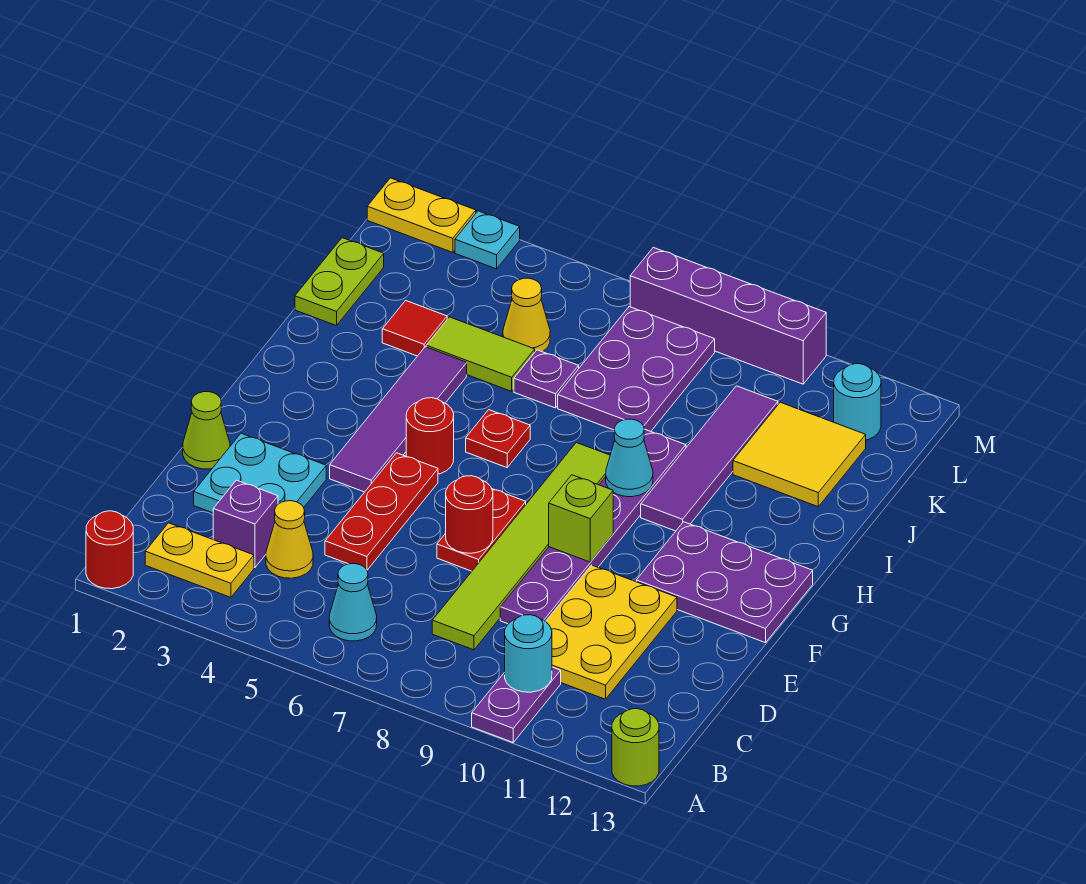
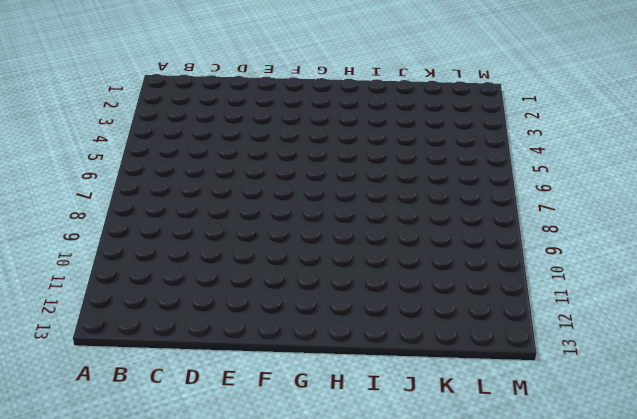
none -> red round brick A1 level 1
none -> purple plate A10:B10 level 1
none -> lime round brick A13 level 1
none -> yellow plate B2:B3 level 1

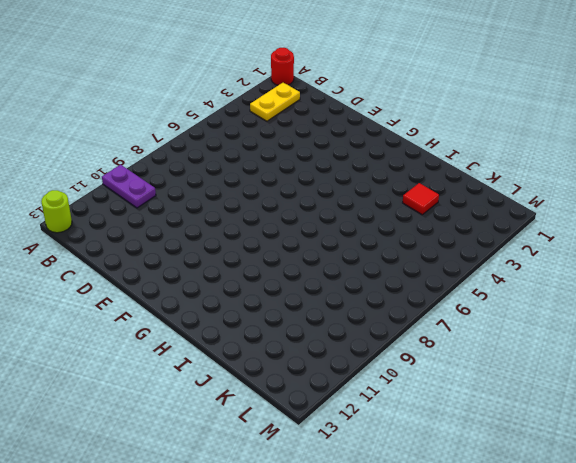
none -> cyan cone B6 level 1
none -> purple brick C3 level 1
none -> yellow cone C4 level 1
none -> lime tile C8:H8 level 1

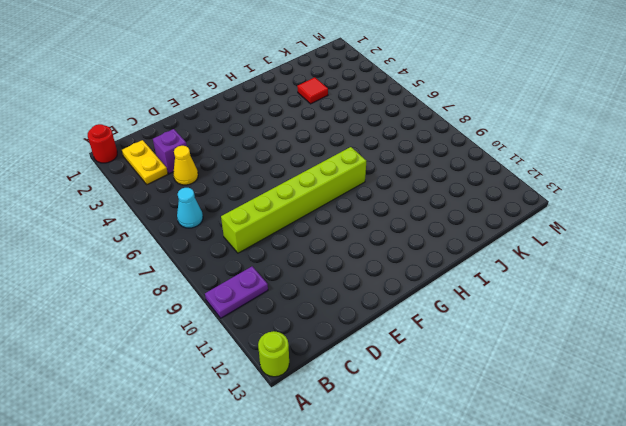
lime brick C8:H8 level 1 -> lime tile C8:H8 level 1
none -> yellow plate C10:E11 level 1
none -> cyan plate D2:E3 level 1
none -> red plate D5:F5 level 1
none -> purple plate D9:I9 level 1

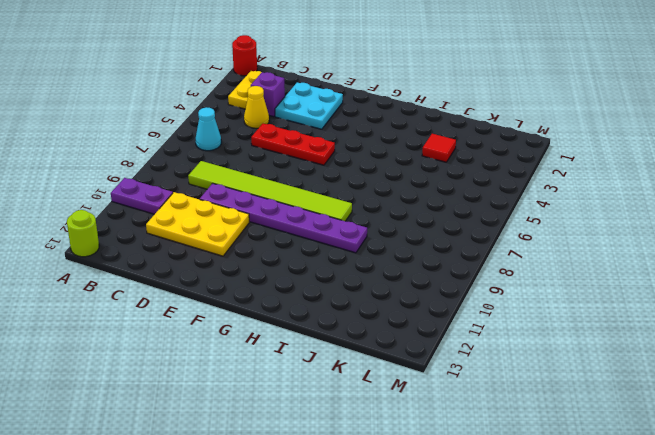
none -> lime cone E1 level 1
none -> red plate E7:F7 level 1
none -> purple tile F4:I4 level 1
none -> purple plate F11:G13 level 1

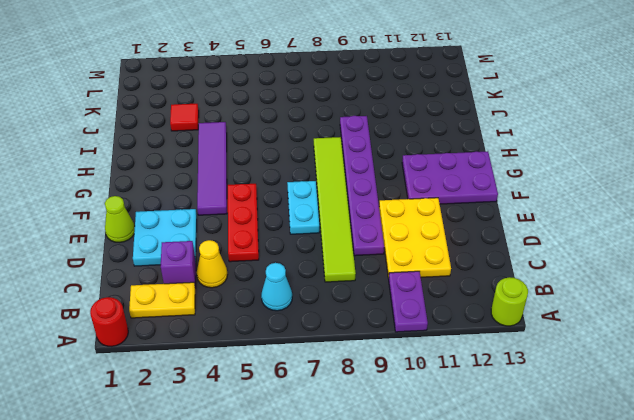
cyan plate E7:F7 level 1 -> red plate E7:F7 level 1
none -> red round brick G5 level 1
none -> red plate H6 level 1
none -> purple tile H10:K10 level 1
none -> lime plate J1:K1 level 1

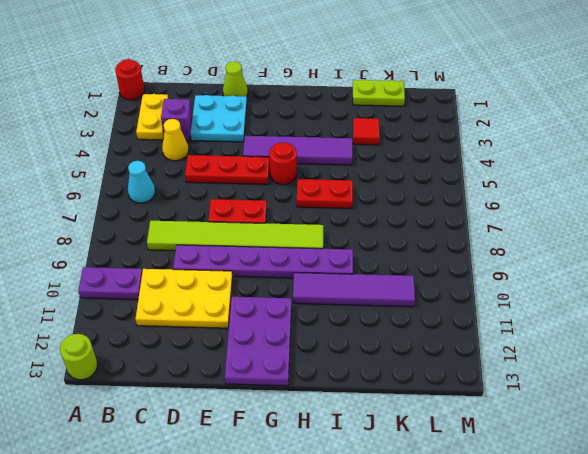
red plate H6:I6 level 1 -> red plate H6 level 1
none -> lime tile J4:J5 level 1
none -> purple plate J6 level 1
none -> purple plate J7:L8 level 1
none -> yellow tile J11:K12 level 1

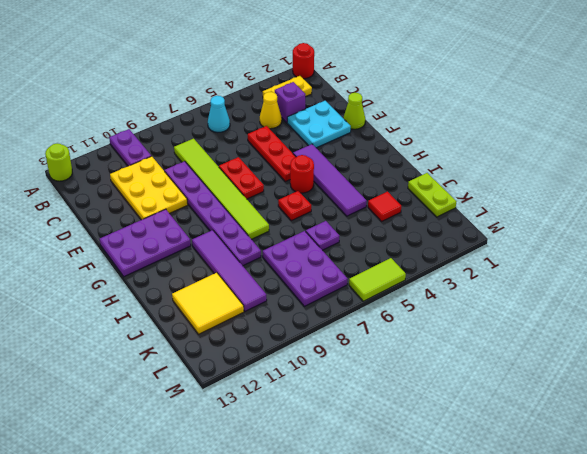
lime tile M5:M6 level 1 -> lime tile J4:J5 level 1
none -> yellow cone K5 level 1
none -> cyan round brick L12 level 1
none -> yellow plate M1:M2 level 1
none -> cyan plate M3 level 1

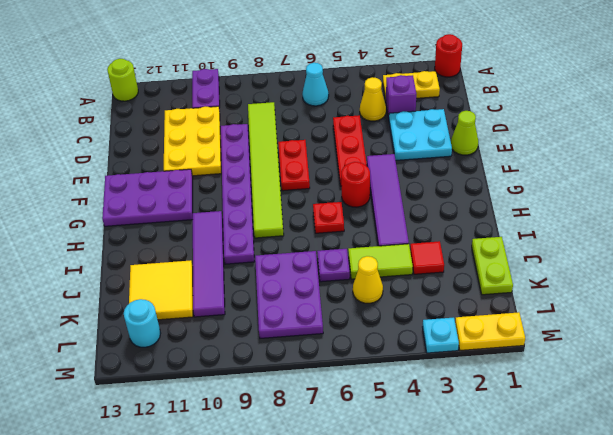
none -> purple brick M7:M10 level 1
none -> cyan round brick B10 level 2
none -> red round brick E7 level 2
none -> lime brick F9 level 2

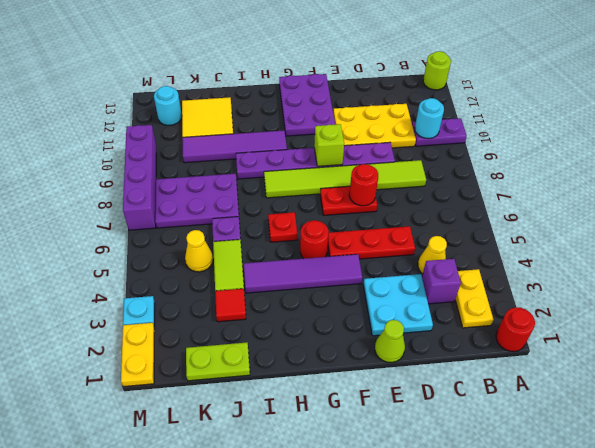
none -> cyan cone B6 level 1
none -> cyan cone H9 level 2

